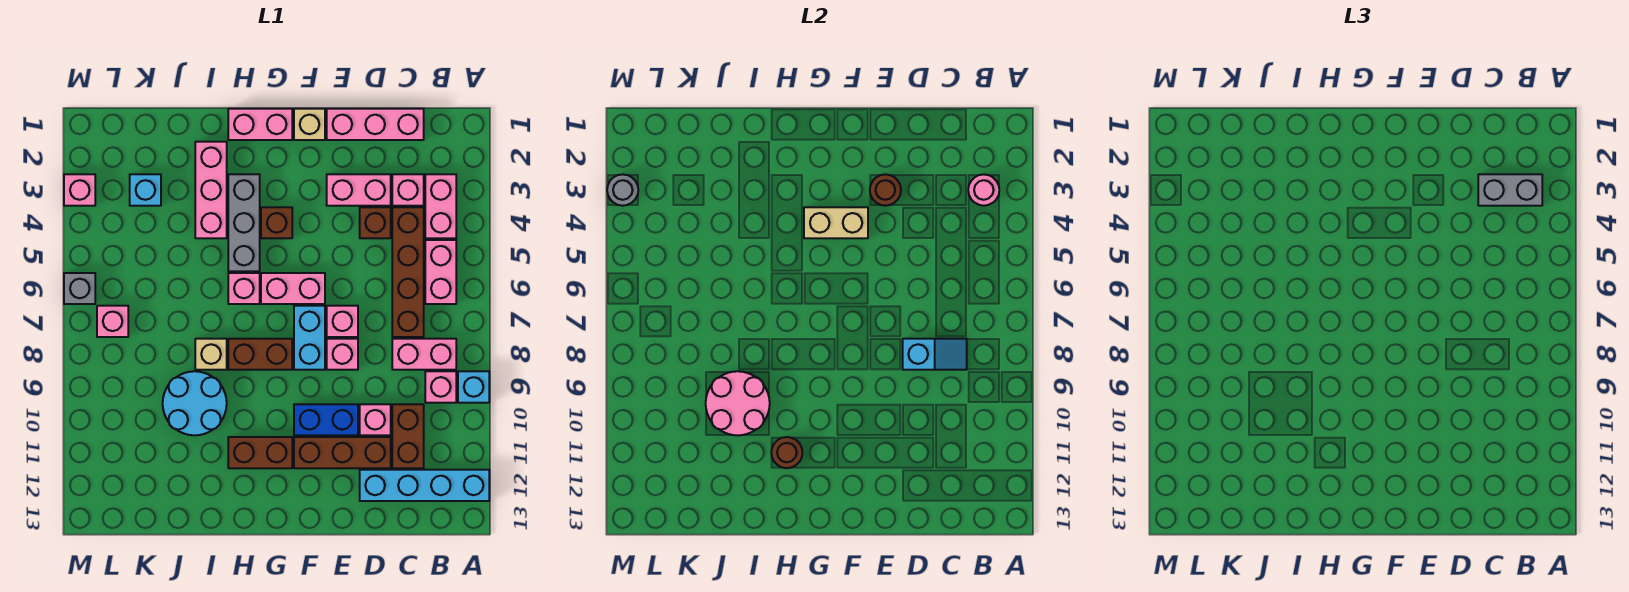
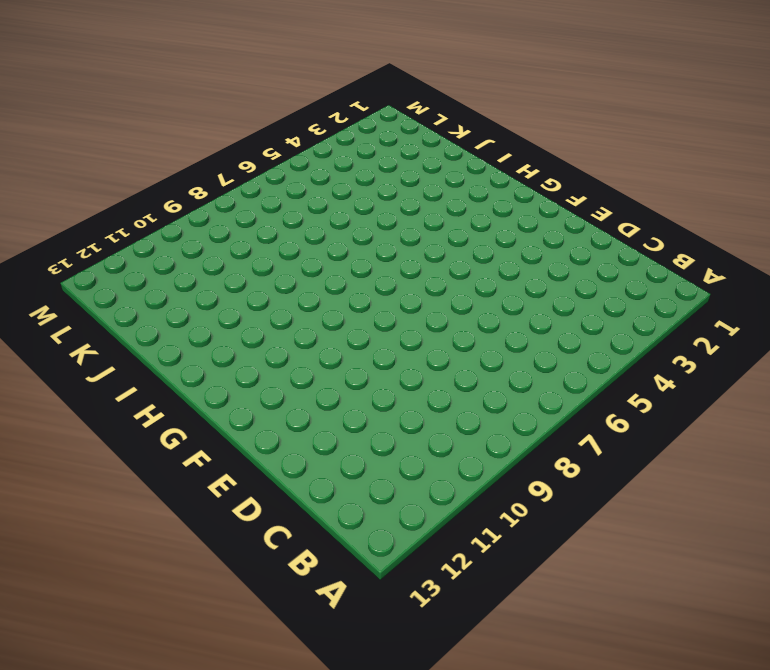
none -> cyan brick A9 level 1
none -> cyan brick A12:D12 level 1
none -> pink brick B3:B4 level 1
none -> pink brick B5:B6 level 1

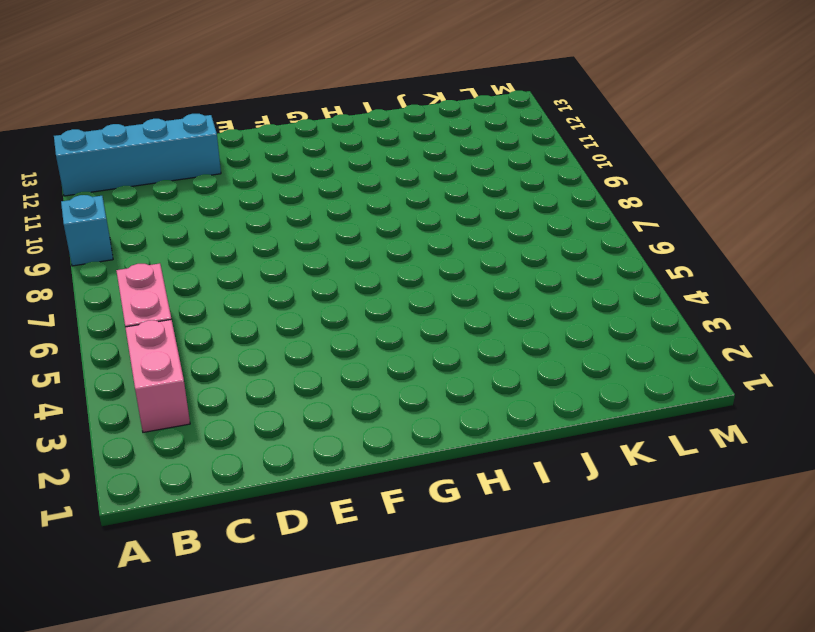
none -> pink brick B8:C8 level 1
none -> pink brick B9 level 1
none -> pink brick C1:E1 level 1
none -> pink brick C3 level 1

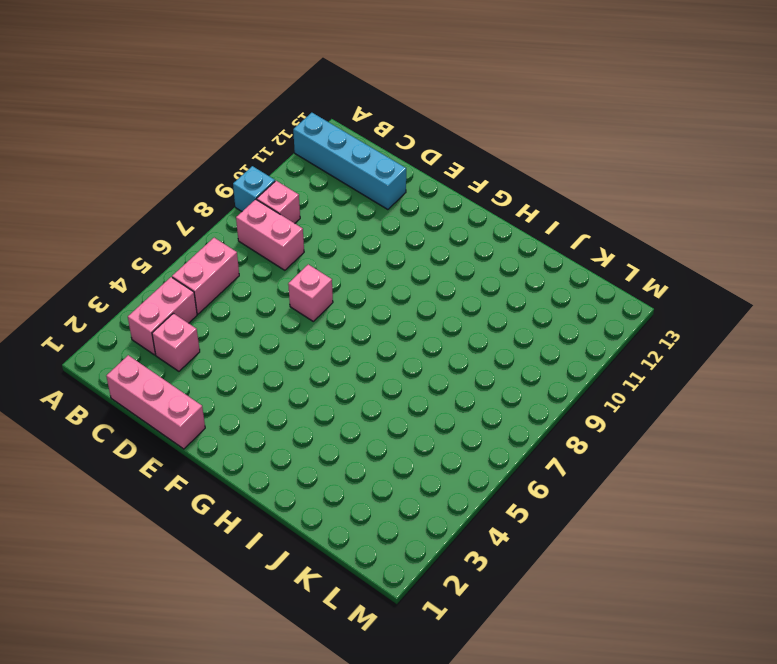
none -> brown brick C4:C7 level 1
none -> brown brick C10:C11 level 1
none -> pink brick D3:E3 level 1
none -> brown brick D4 level 1

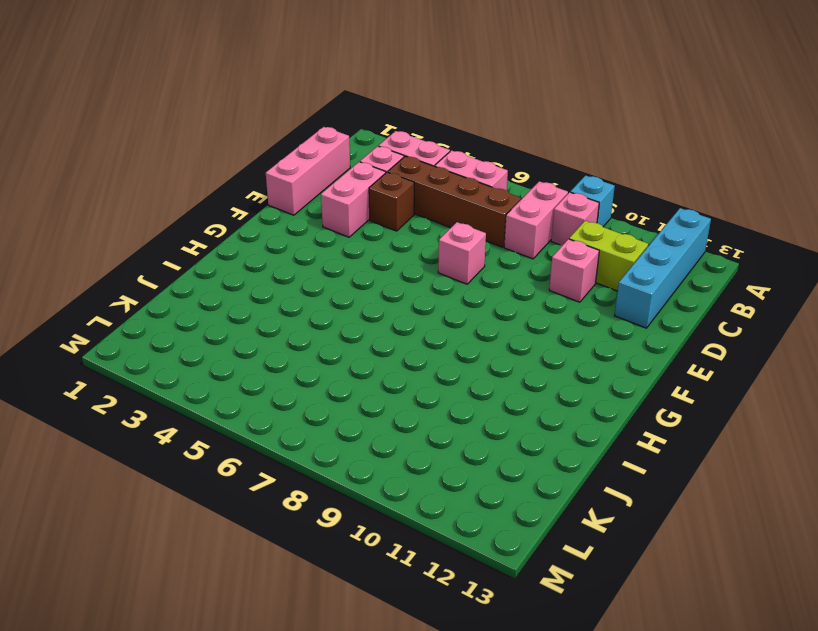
lime brick C10:C11 level 1 -> brown brick C10:C11 level 1
none -> brown brick D11:F11 level 1
none -> pink brick E8 level 1
none -> blue brick E10:F10 level 1
none -> tan brick F1 level 1

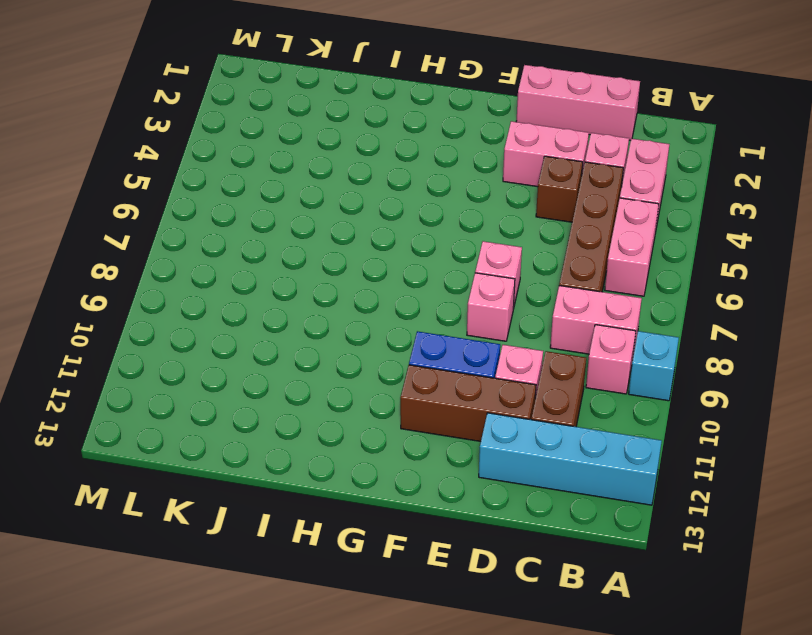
none -> tan brick F1 level 1
none -> pink brick F6:G6 level 1
none -> cyan brick F7:F8 level 1
none -> pink brick G1:H1 level 1

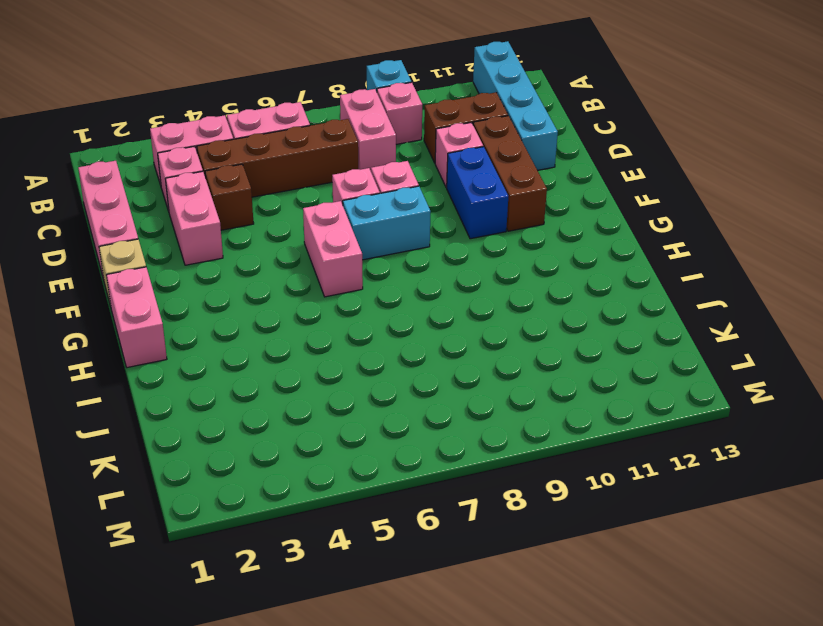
none -> brown brick G4 level 1
none -> brown brick G8:H8 level 1
none -> brown brick G11:H11 level 1
none -> grey brick H3:H5 level 1

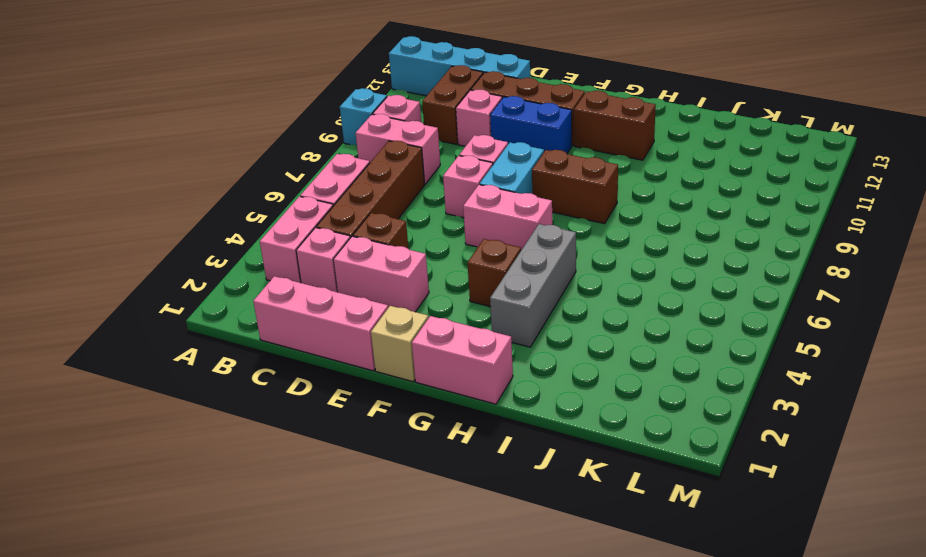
none -> pink brick H6 level 1
none -> pink brick I2:I4 level 1
none -> tan brick I8 level 1
none -> cyan round brick I9:J10 level 1

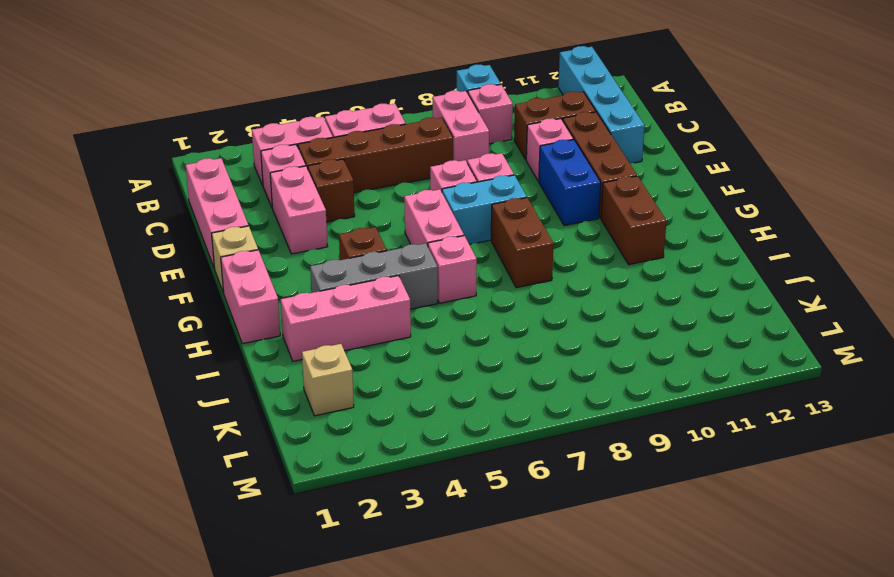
tan brick K2 level 1 -> tan brick I8 level 1
none -> cyan round brick I9:J10 level 1
none -> cyan brick K3 level 1
none -> pink brick L7 level 1
none -> pink brick M3 level 1

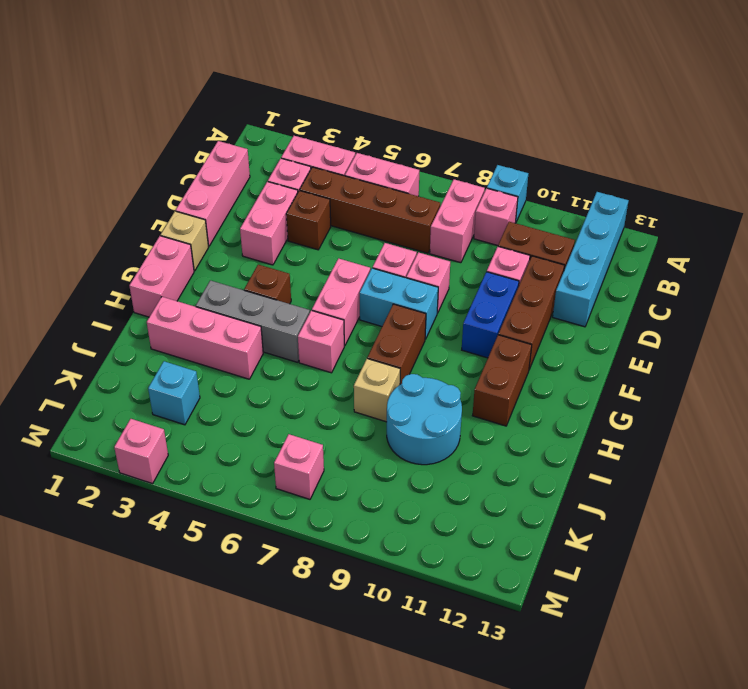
none -> grey brick M6 level 1
none -> pink round brick B3 level 2
none -> cyan slope C8:D8 level 2 top D
none -> brown round brick E3 level 2

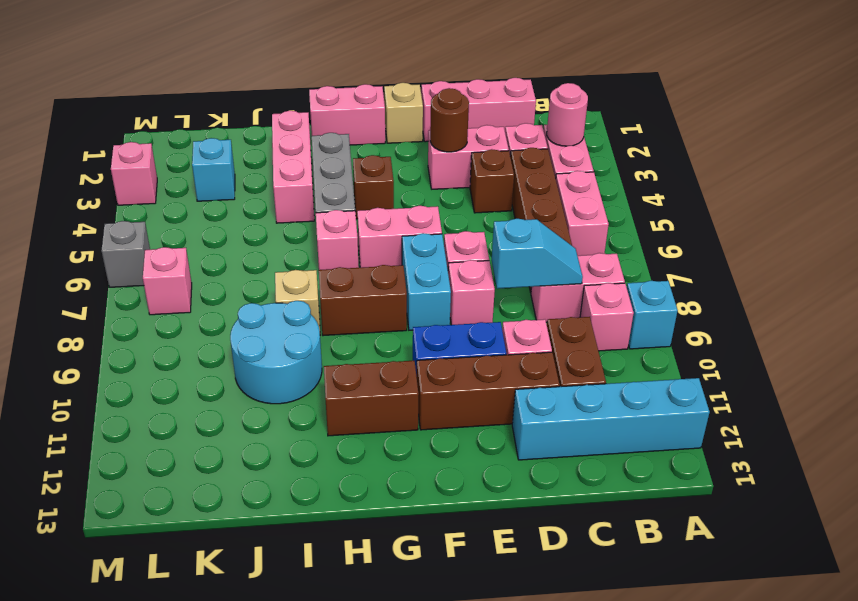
none -> tan brick F4:G4 level 2
none -> brown round brick H11 level 2
none -> pink round brick I9:J10 level 2
none -> grey round brick M3 level 2

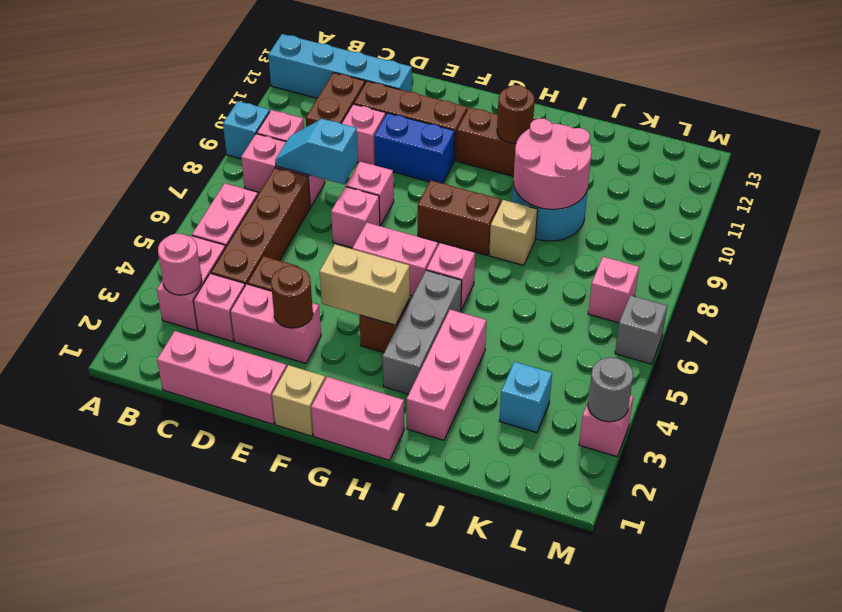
none -> cyan brick F7:F8 level 1
none -> grey brick B3:C3 level 3

